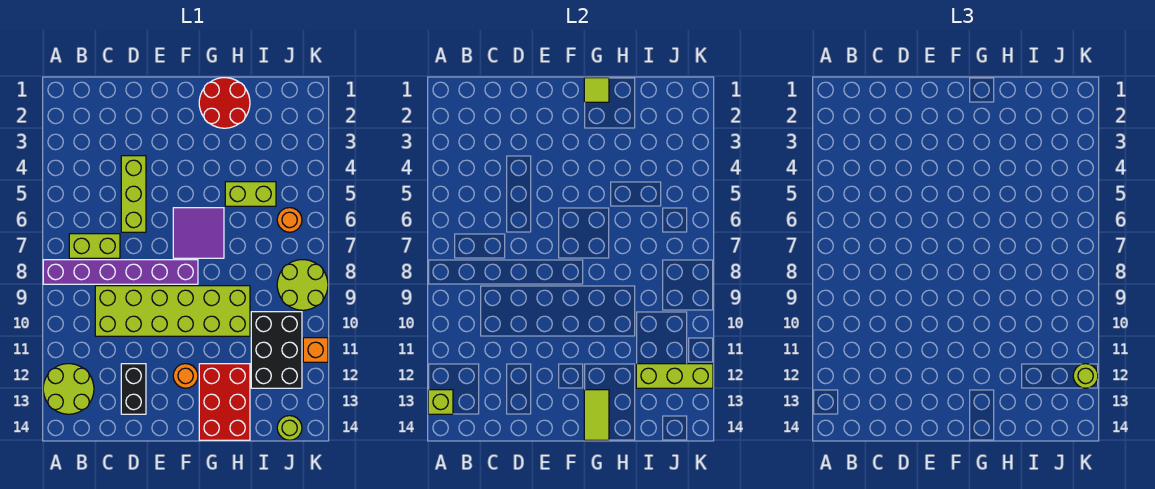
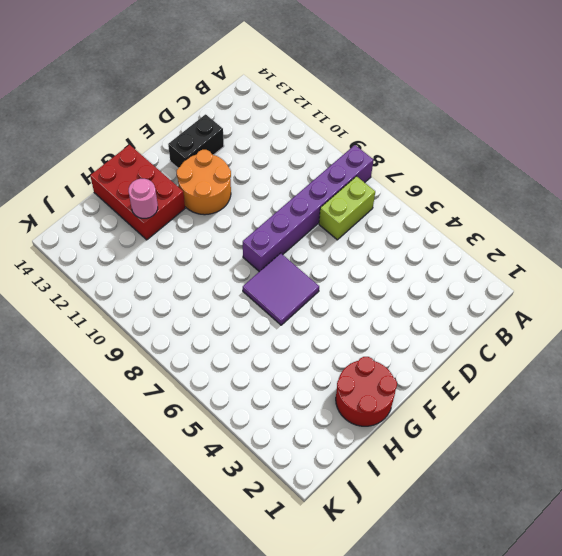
black brick D13:E13 level 1 -> black brick D12:D13 level 1
orange round brick E11:F12 level 1 -> orange round brick F12 level 1
pink round brick H12 level 2 -> none
none -> lime round brick A12:B13 level 1
none -> lime brick C9:H10 level 1
none -> lime brick D4:D6 level 1

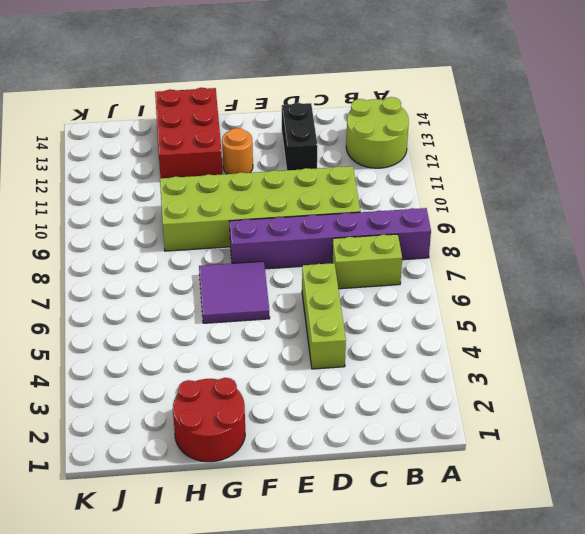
none -> lime brick H5:I5 level 1
none -> black brick I10:J12 level 1
none -> orange round brick J6 level 1

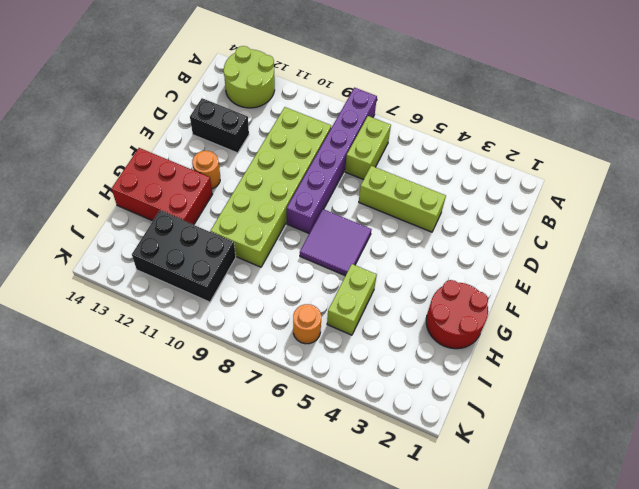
none -> lime round brick J8:K9 level 1
none -> lime round brick J14 level 1
none -> orange brick K11 level 1

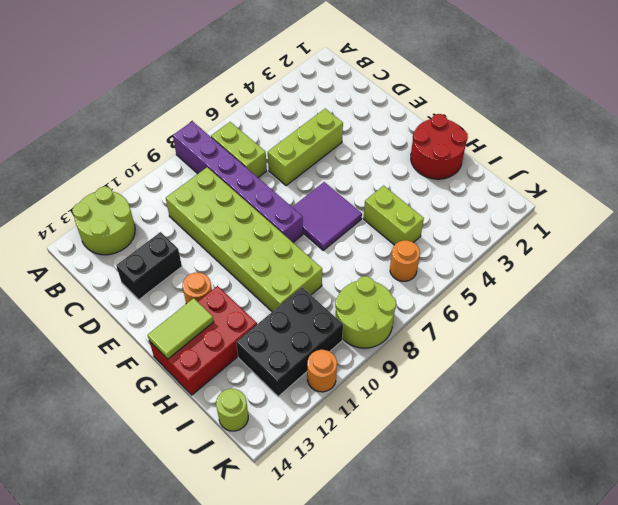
orange round brick K11 level 1 -> orange brick K11 level 1
none -> lime brick A13 level 2
none -> lime tile G1 level 2
none -> lime brick I12:K12 level 2

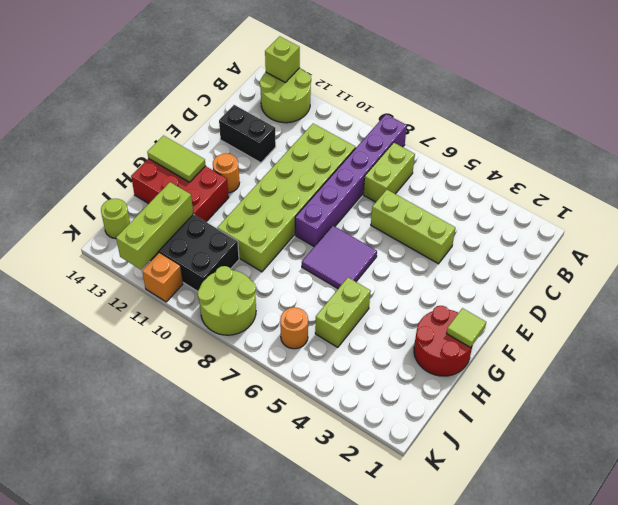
none -> lime round brick K12 level 3

